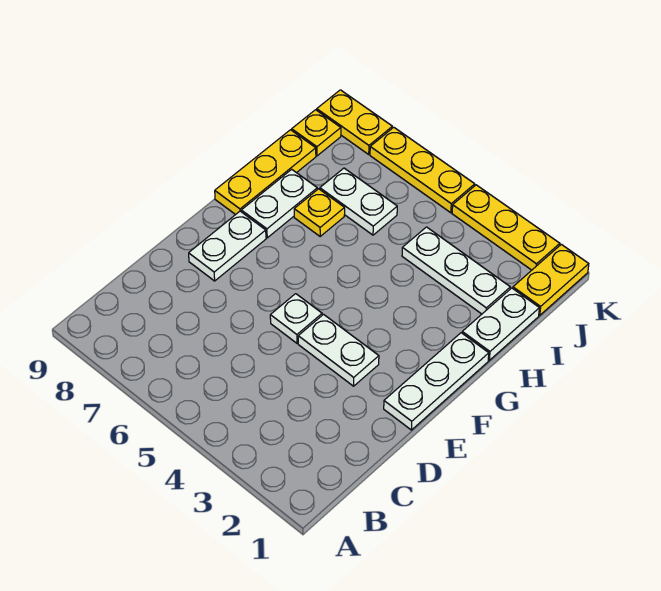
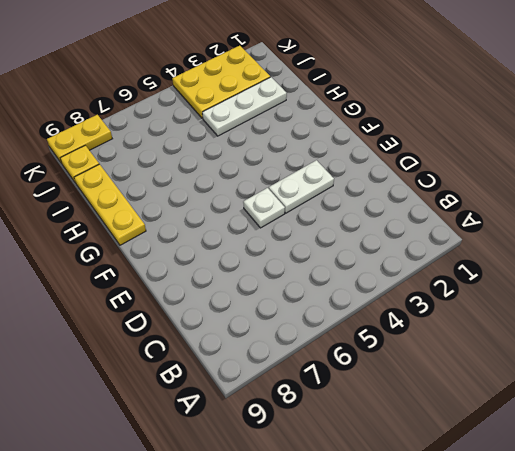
yellow plate J2:K4 level 1 -> yellow plate K2:K4 level 1
none -> white plate E1:G1 level 1
none -> white plate E8:F8 level 1
none -> white plate G8:H8 level 1

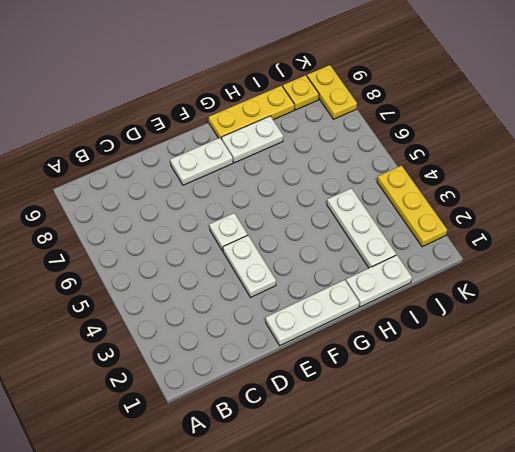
none -> yellow plate H7 level 1
none -> white plate I6:I7 level 1
none -> yellow plate J1:K1 level 1

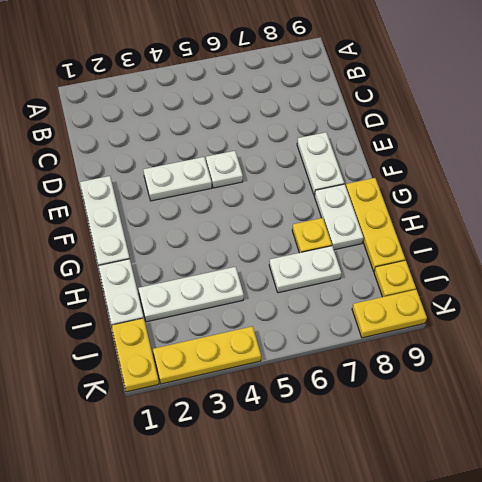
none -> yellow plate K5:K7 level 1

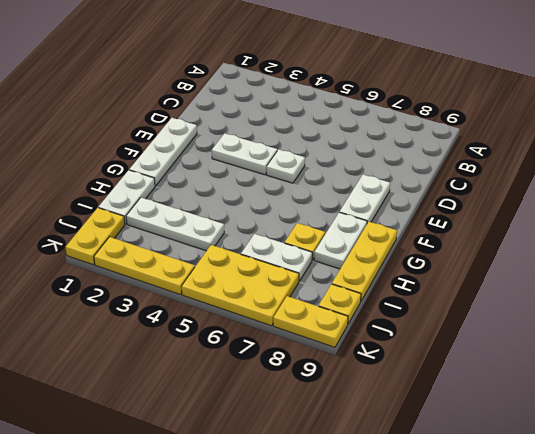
yellow plate J5:K7 level 1 -> yellow plate K5:K7 level 1

